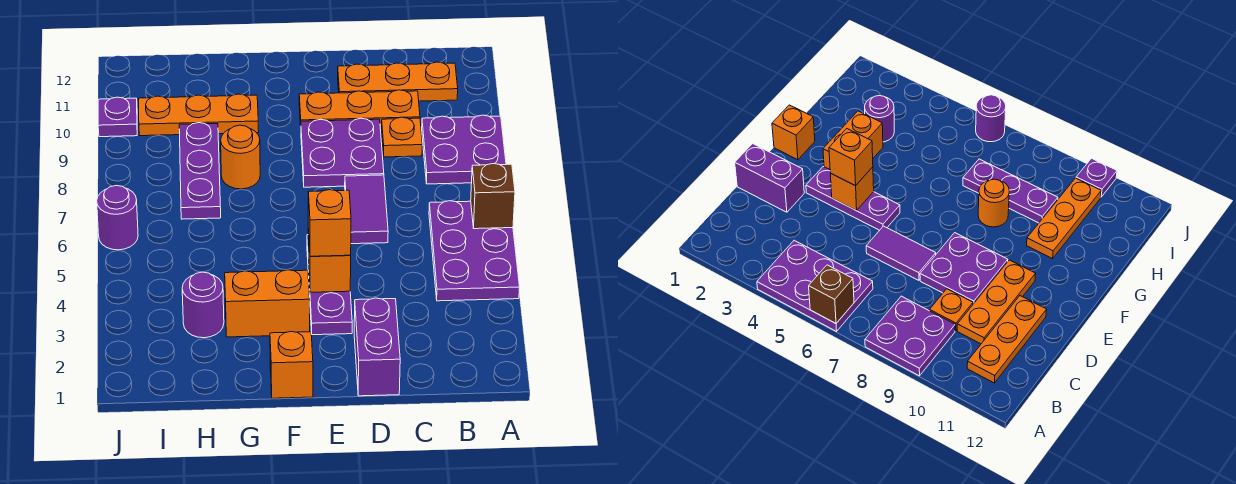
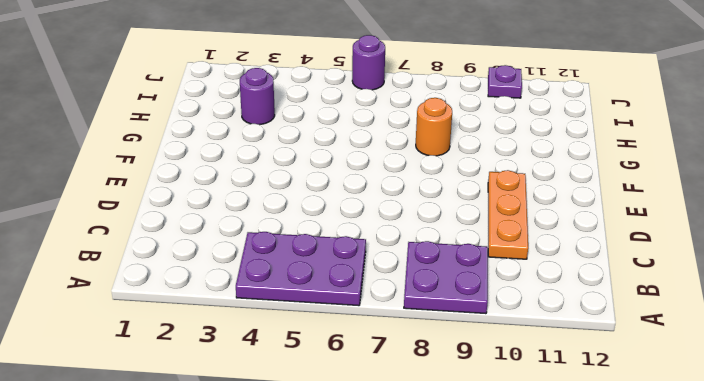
none -> orange plate B11:D11 level 1
none -> orange plate C9 level 1
none -> purple brick D1:D2 level 1

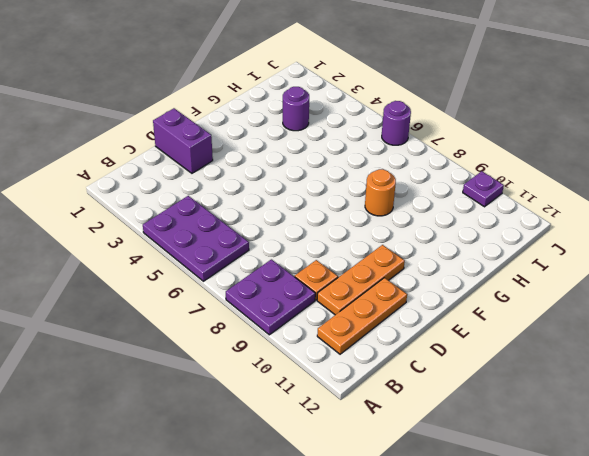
none -> purple tile D6:D7 level 1
none -> purple plate D8:E9 level 1
none -> purple plate E3:E5 level 1

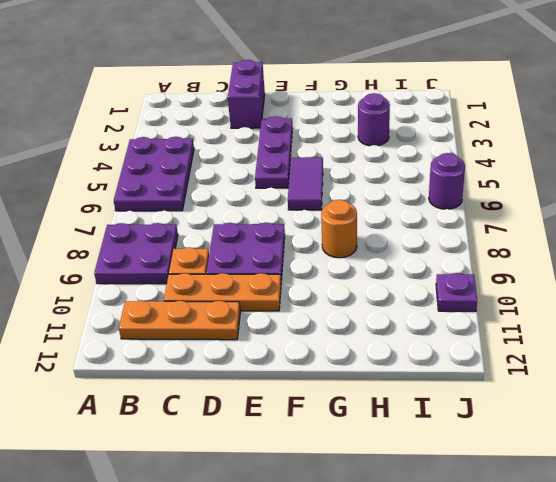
purple tile F5:F6 level 1 -> purple tile D6:D7 level 1
none -> orange brick F1 level 1
none -> orange brick F3:G3 level 1
none -> orange plate G10:I10 level 1

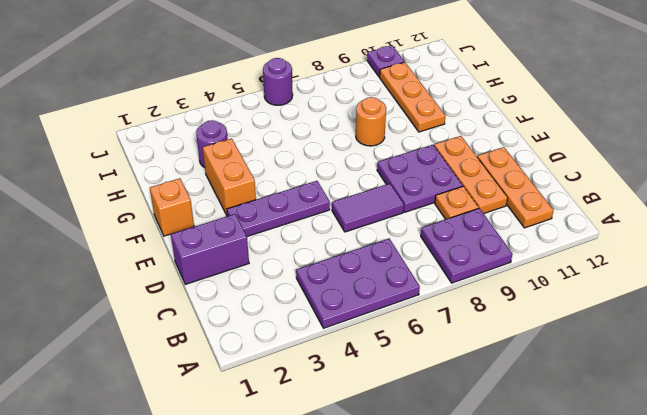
none -> purple plate H7:H9 level 1
none -> brown brick A6 level 2
none -> orange brick E4 level 2

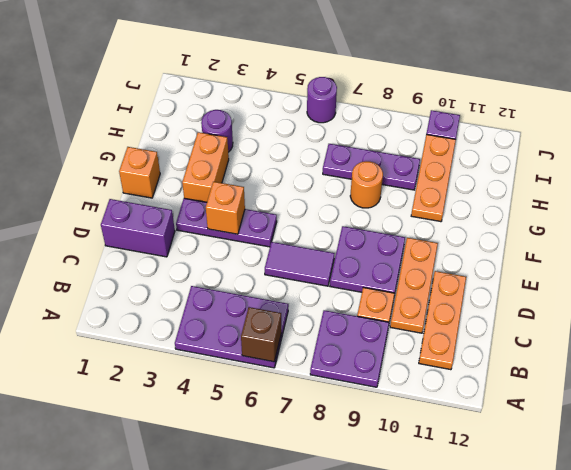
none -> orange brick E4 level 3

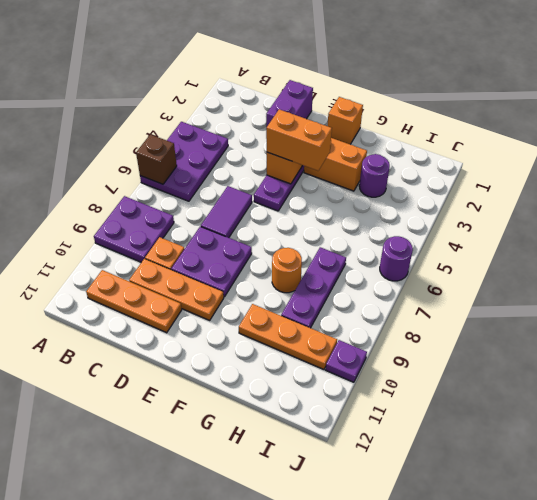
orange brick E4:F4 level 3 -> orange brick E4 level 3

